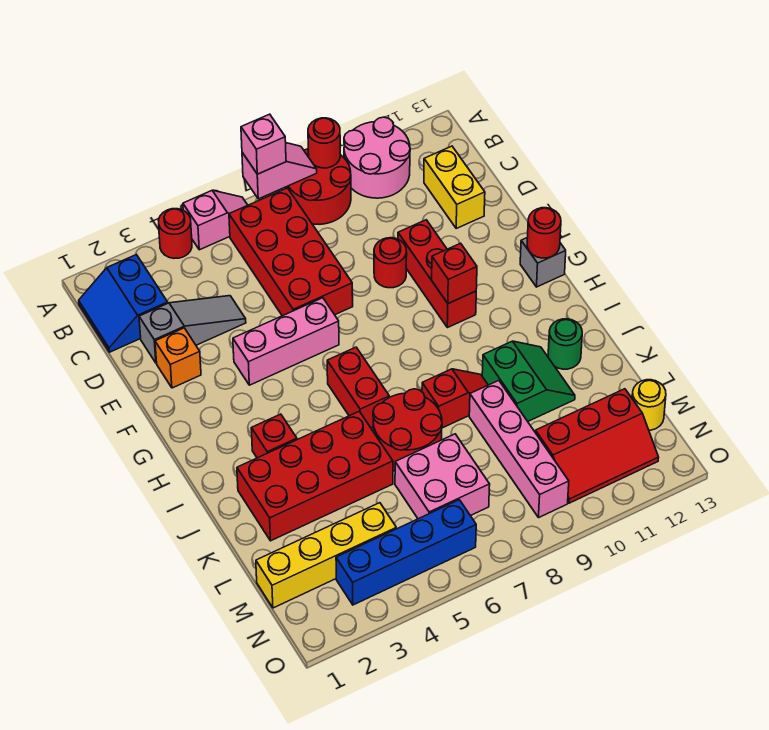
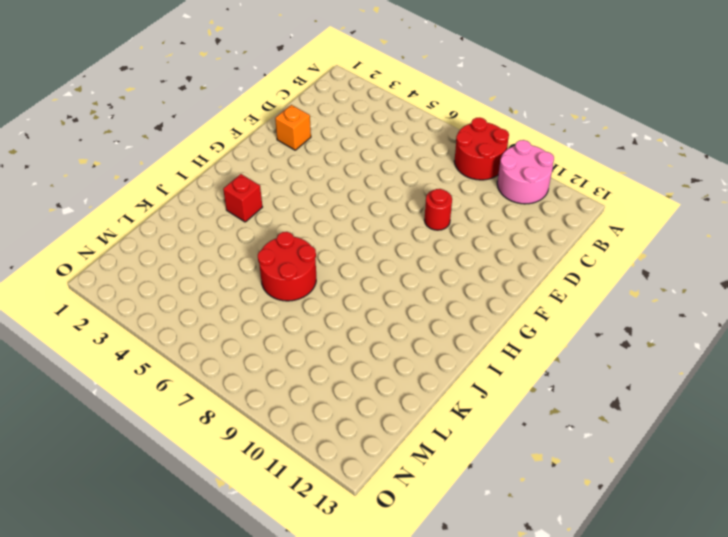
none -> red round brick A4 level 1
none -> pink slope A5:A6 level 1 top 5
none -> blue slope B1:C2 level 1 top 2
none -> red brick B6:E7 level 1

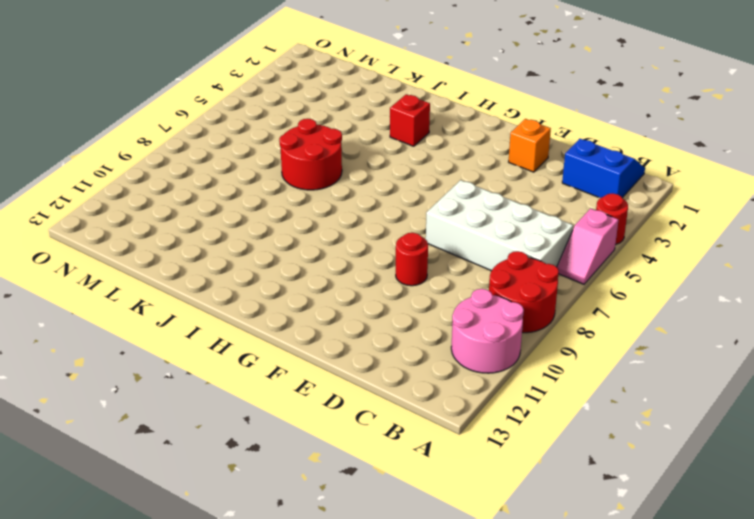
white brick B6:E7 level 1 -> red brick B6:E7 level 1
none -> yellow brick C12:D12 level 1
none -> grey slope D2:D4 level 1 top 2
none -> red brick E10:G10 level 1
none -> pink brick F4:F6 level 1

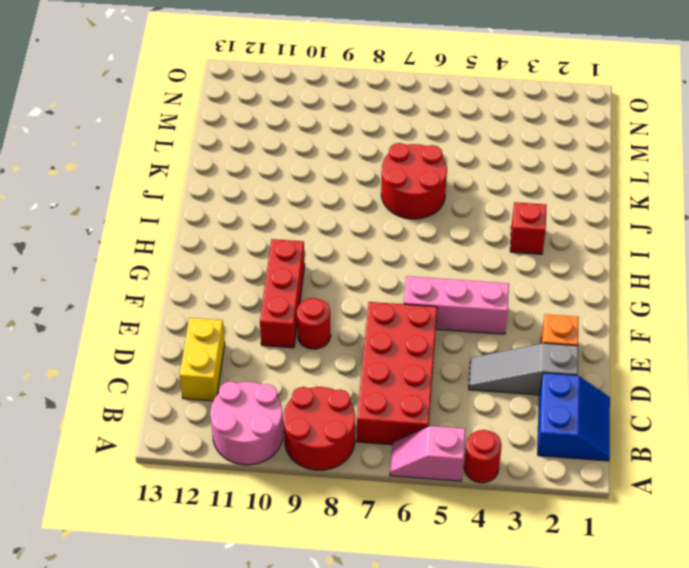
none -> grey brick G13 level 1
none -> red brick H6:I6 level 1
none -> red brick J2:K5 level 1
none -> red slope J8:J9 level 1 top 8

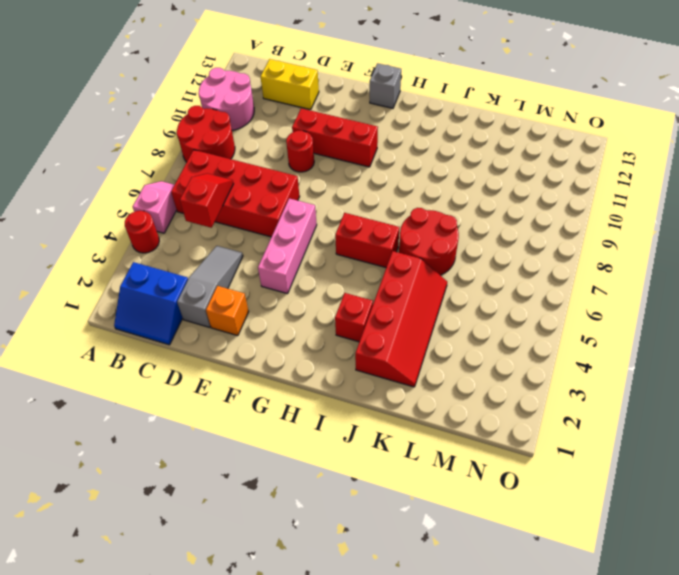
red slope C5:C6 level 2 top 5 -> red slope J8:J9 level 1 top 8
red slope J2:K5 level 1 top J -> red brick J2:K5 level 1
none -> green slope J10:K11 level 1 top 10
none -> green round brick J12 level 1
none -> pink brick K9:N9 level 1
none -> pink brick L6:M7 level 1

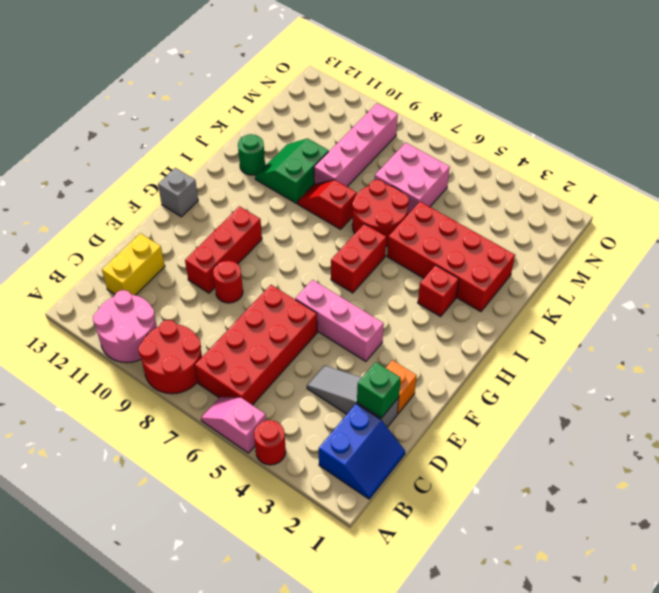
green brick D2 level 2 -> none
none -> yellow brick M1:M4 level 1
none -> red slope M10:N12 level 1 top M
none -> yellow round brick M13 level 1
none -> blue brick N3:N6 level 1

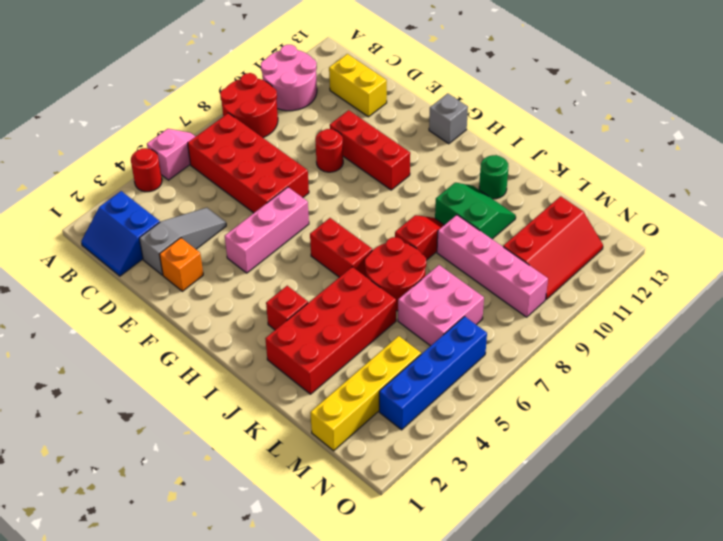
none -> yellow round brick M13 level 1
none -> pink slope A7:A8 level 2 top 7
none -> red round brick A9 level 2
none -> red brick G10 level 2

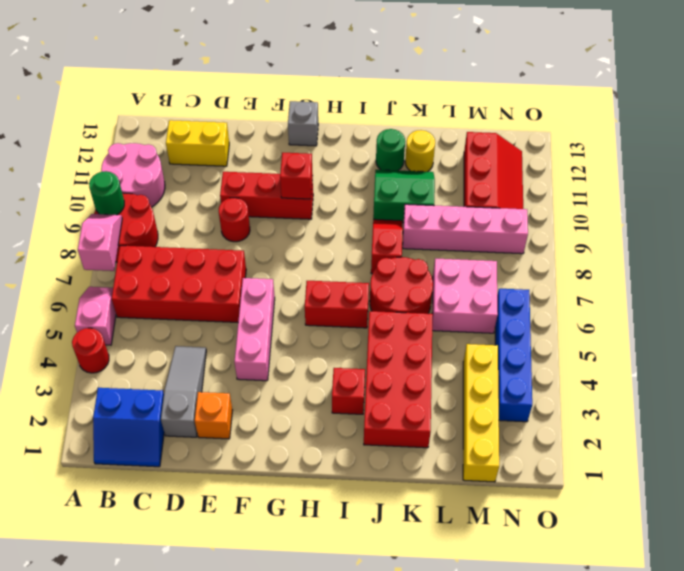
green round brick A9 level 2 -> red round brick A9 level 2
yellow round brick K12 level 1 -> yellow round brick M13 level 1
none -> red round brick G13 level 2
none -> pink brick A7 level 3

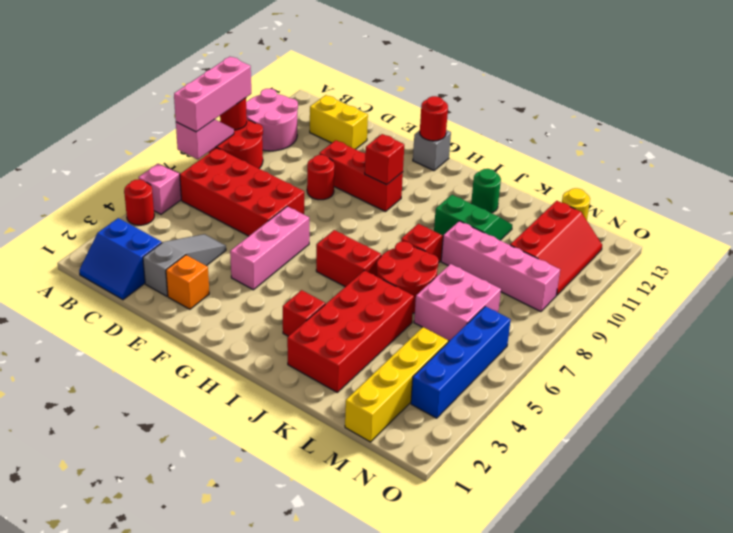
pink brick A7:A9 level 3 -> pink brick A7 level 3

